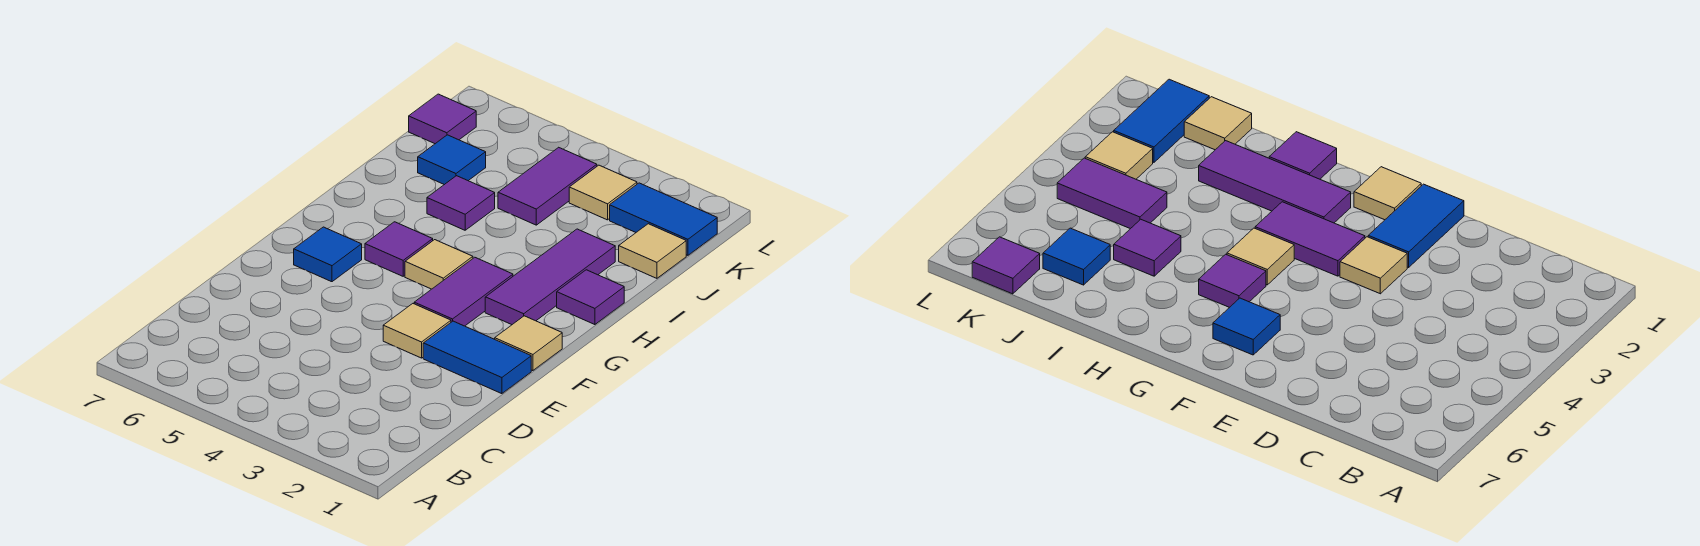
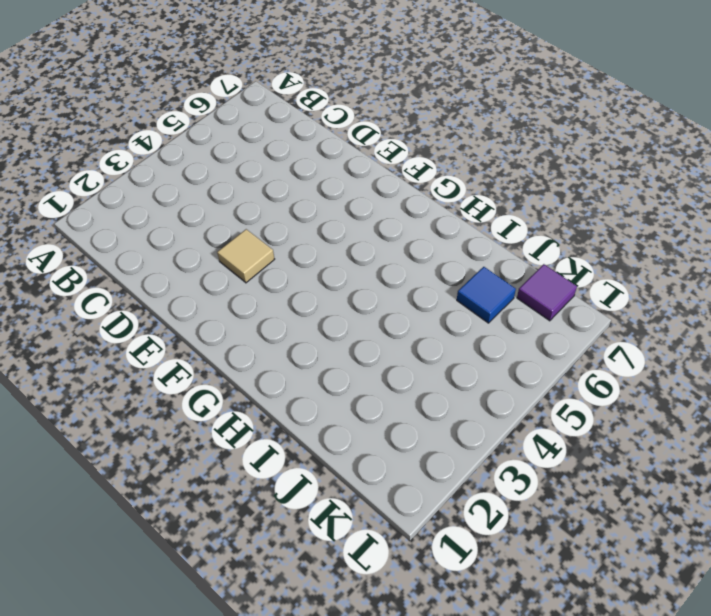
none -> blue tile E1:E2 level 1
none -> tan tile F1 level 1
none -> purple tile F3:G3 level 1

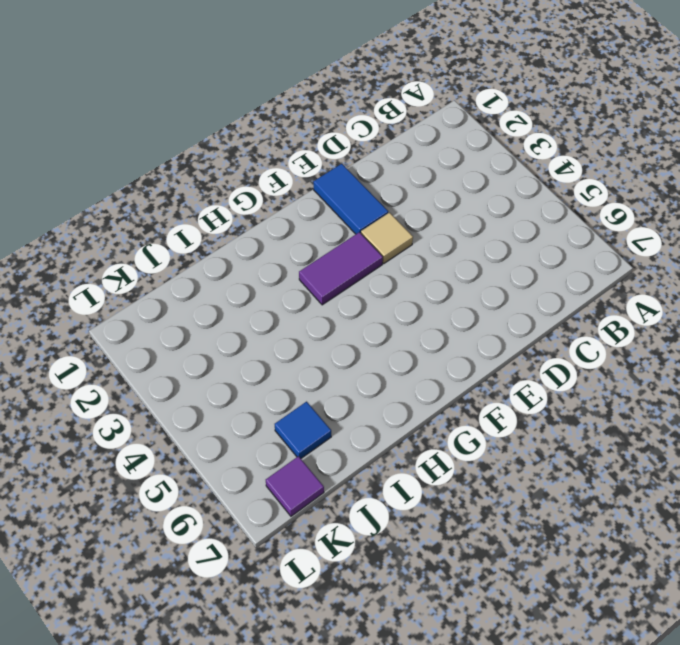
none -> tan tile F1 level 1
none -> blue tile F6 level 1
none -> purple tile G2:I2 level 1

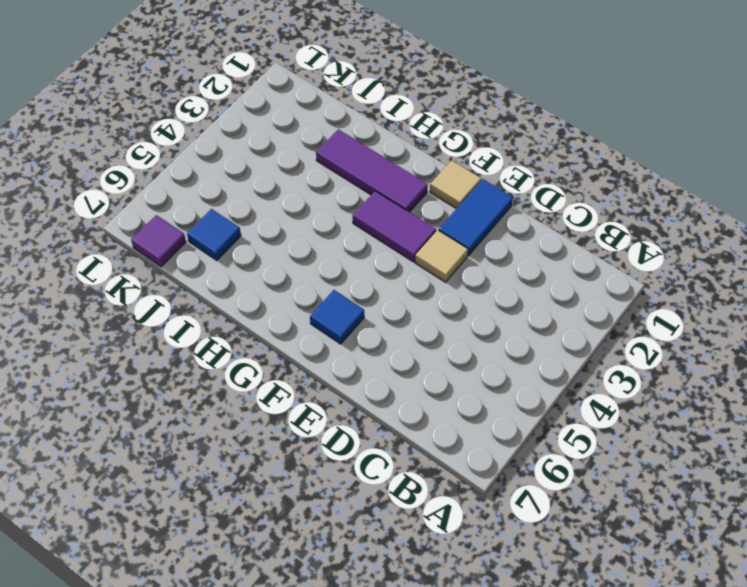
none -> tan tile G4 level 1
none -> purple tile G5 level 1
none -> purple tile H1 level 1

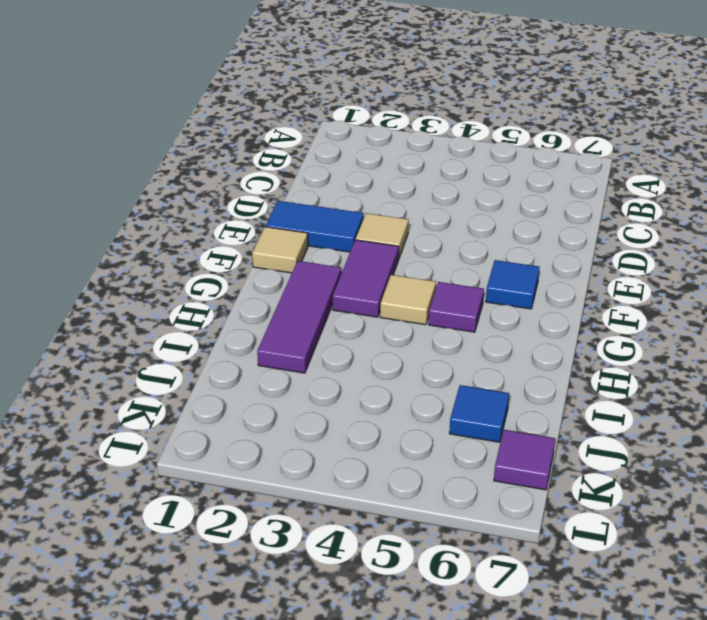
none -> purple tile H1 level 1
none -> purple tile I5 level 1
none -> tan tile J1 level 1

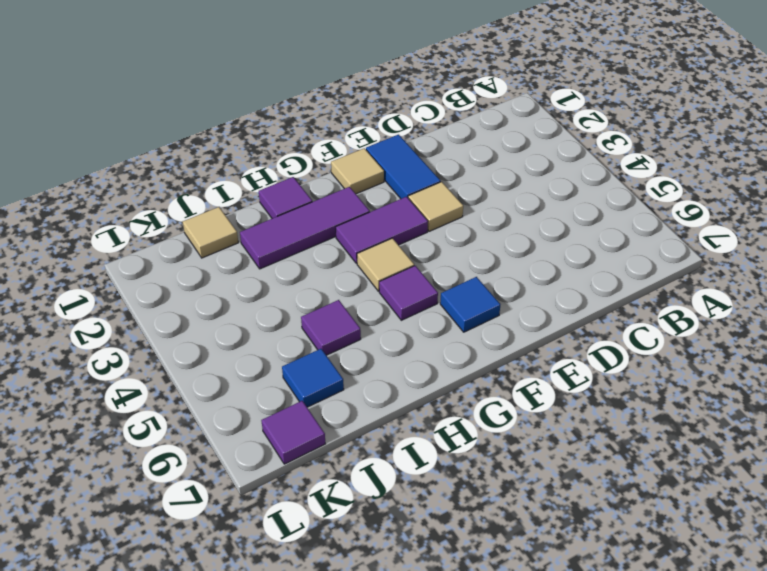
none -> purple tile J4:K4 level 1
none -> blue tile K1:K2 level 1
none -> tan tile K3 level 1

